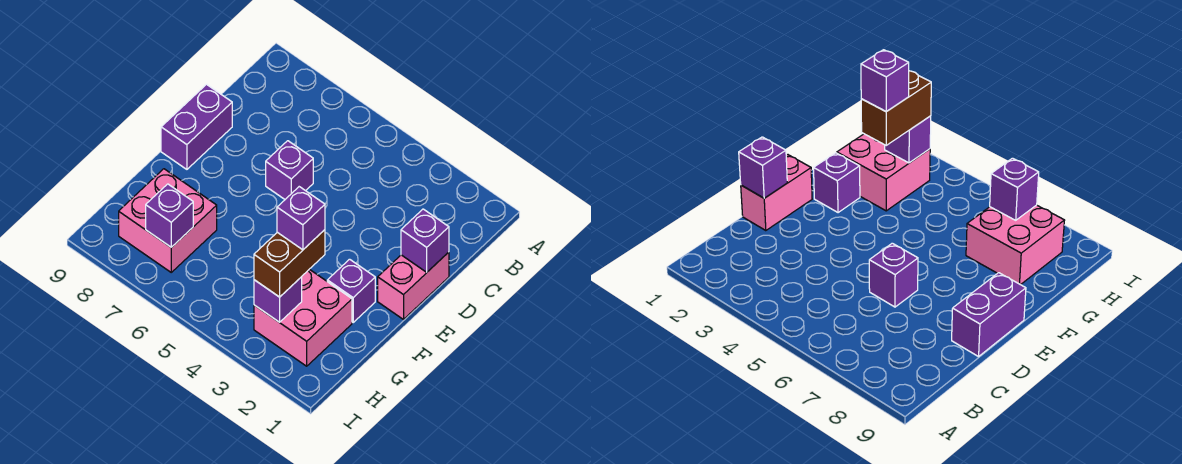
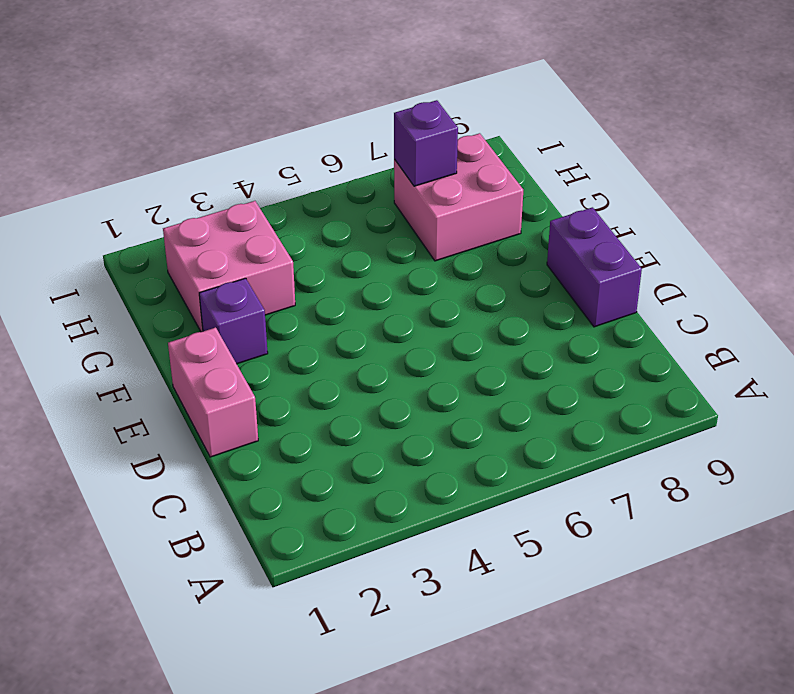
none -> purple brick D6 level 1
none -> purple brick D1 level 2

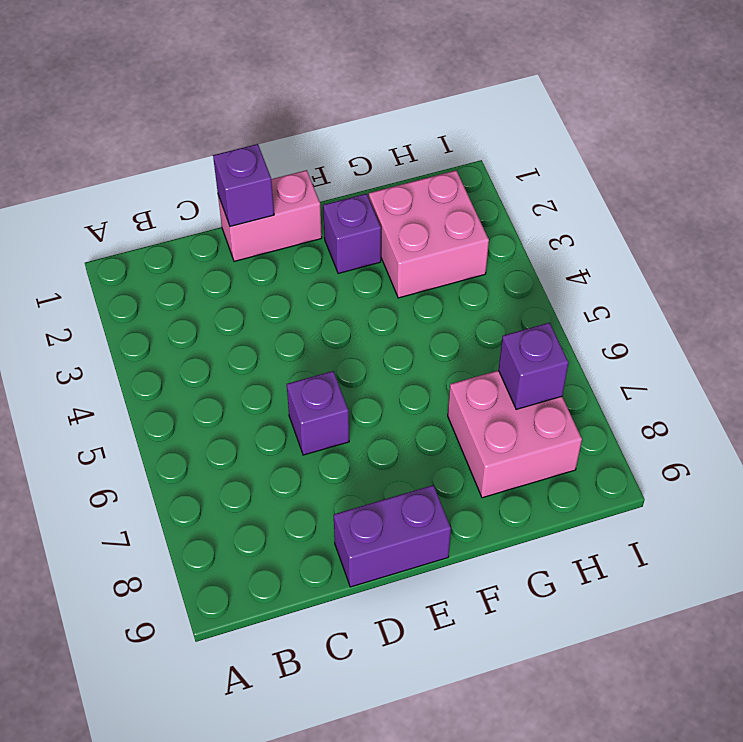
none -> purple brick H3 level 2
none -> brown brick G3:H3 level 3

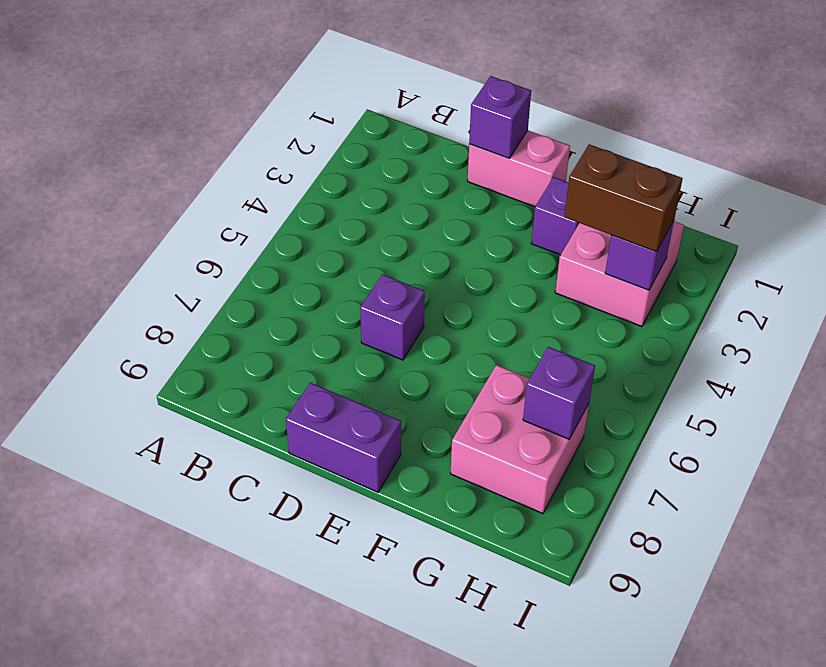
none -> purple brick G3 level 4

